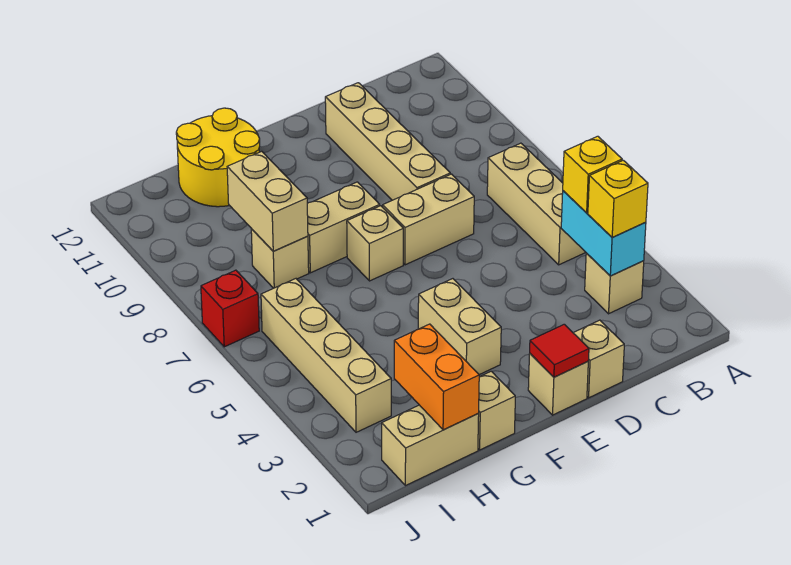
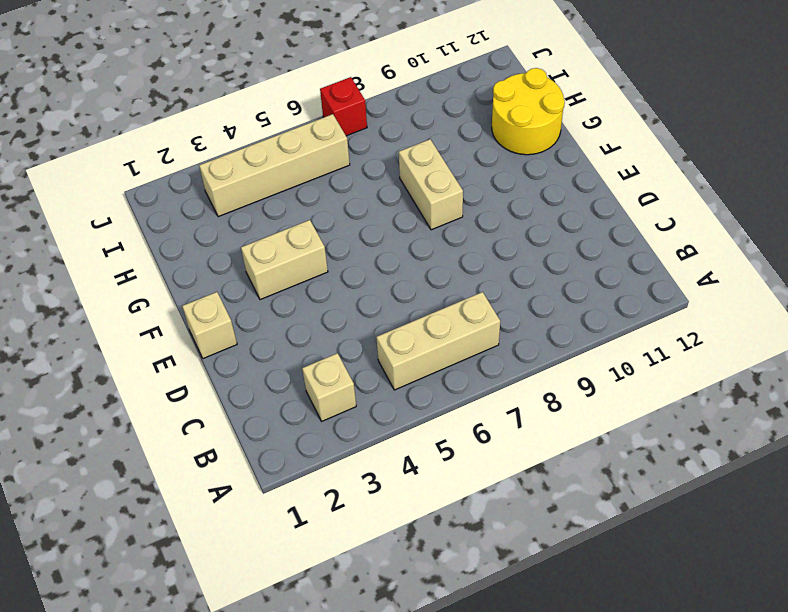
none -> tan brick D1 level 1
none -> tan brick D7:E7 level 1
none -> tan brick D8:D11 level 1

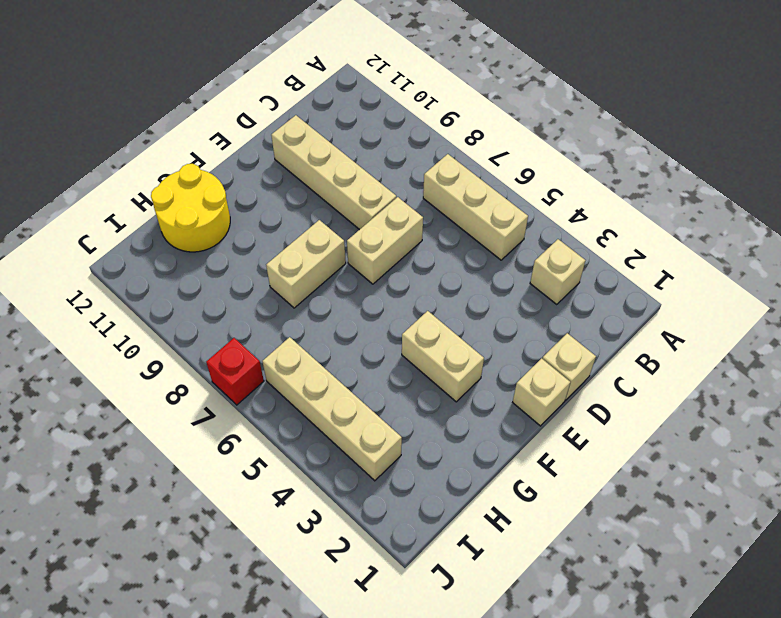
none -> tan brick F7 level 1
none -> tan brick G1 level 1
none -> tan brick H1:I1 level 1

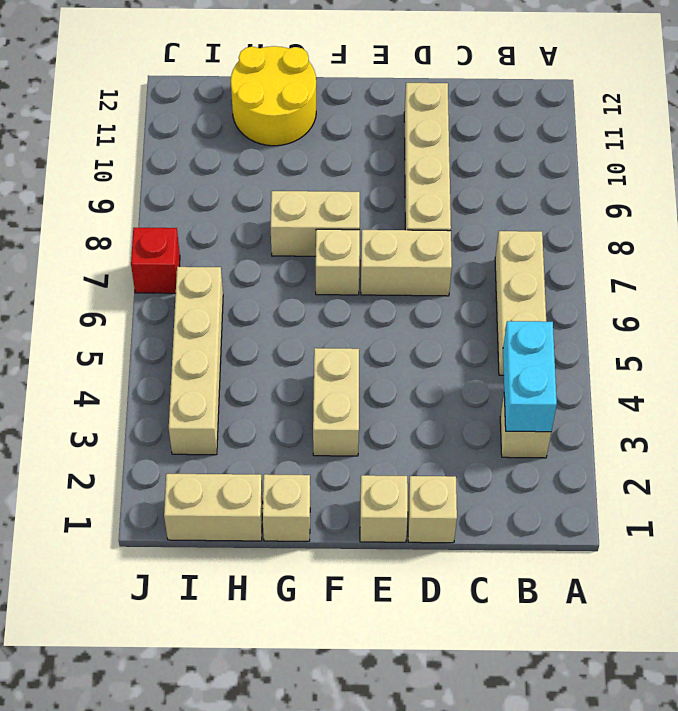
none -> tan brick H8 level 1
none -> red tile E1 level 2
none -> orange brick H1:H2 level 2

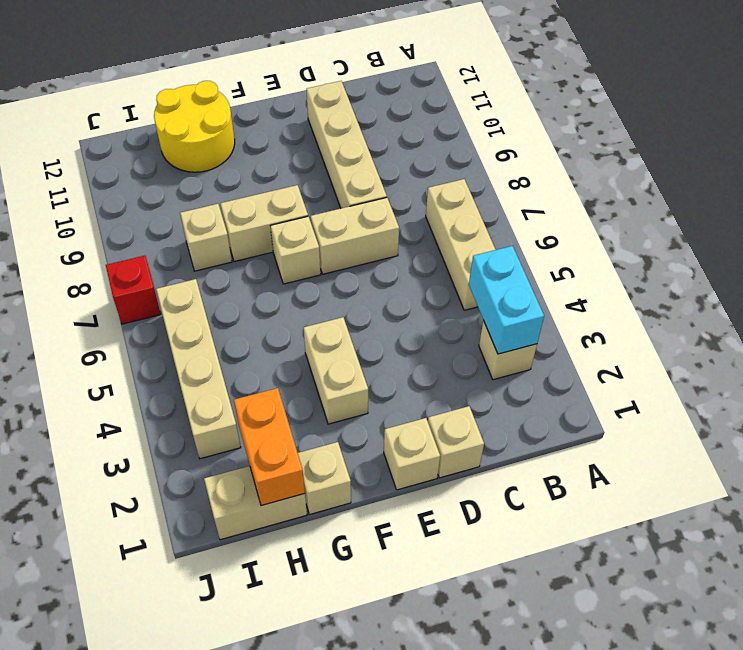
none -> red tile E1 level 2
none -> tan brick H8:H9 level 2
none -> yellow brick B3 level 3

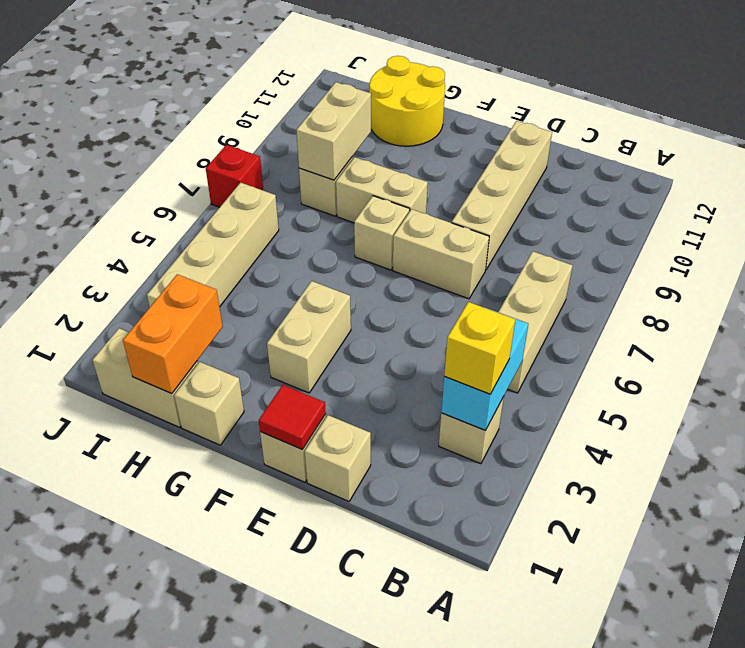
none -> yellow brick B4 level 3

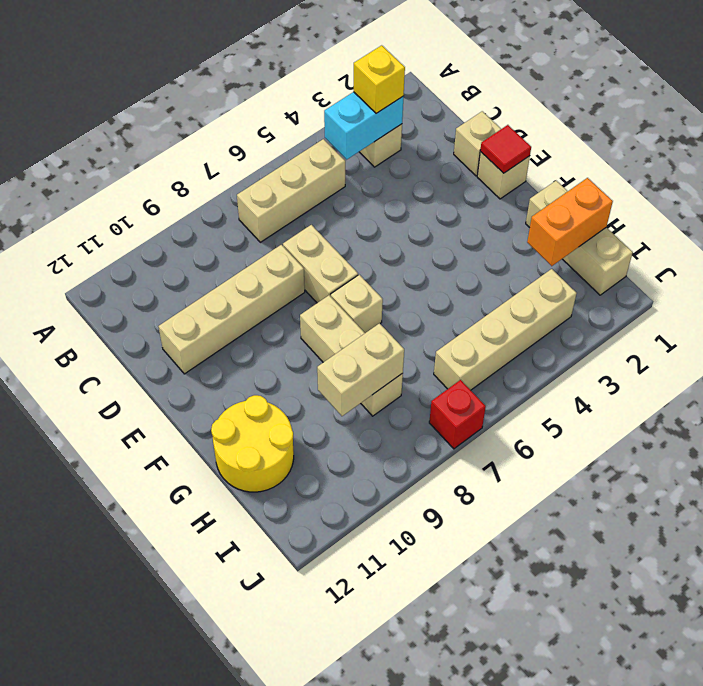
none -> tan brick F3:F4 level 1
none -> yellow brick B4 level 3

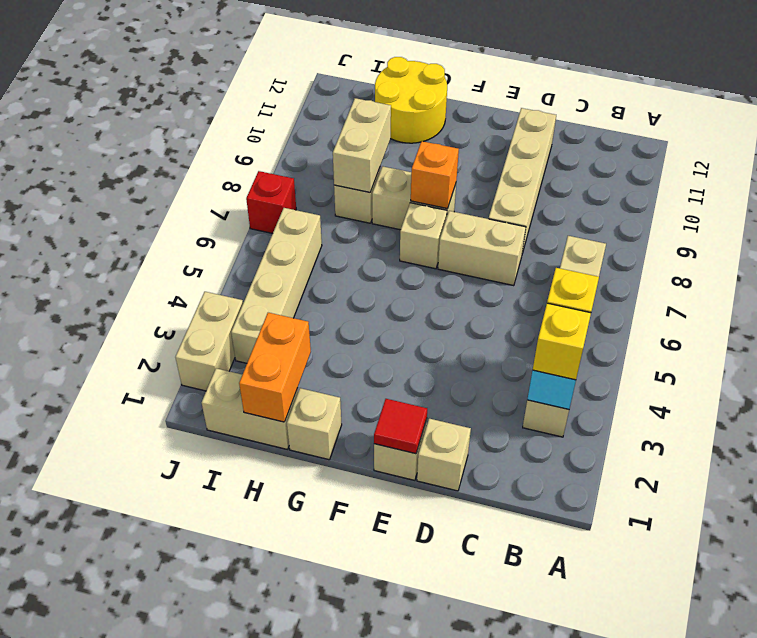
orange brick F8 level 2 -> none
tan brick J2:J3 level 1 -> tan brick F3:F4 level 1

